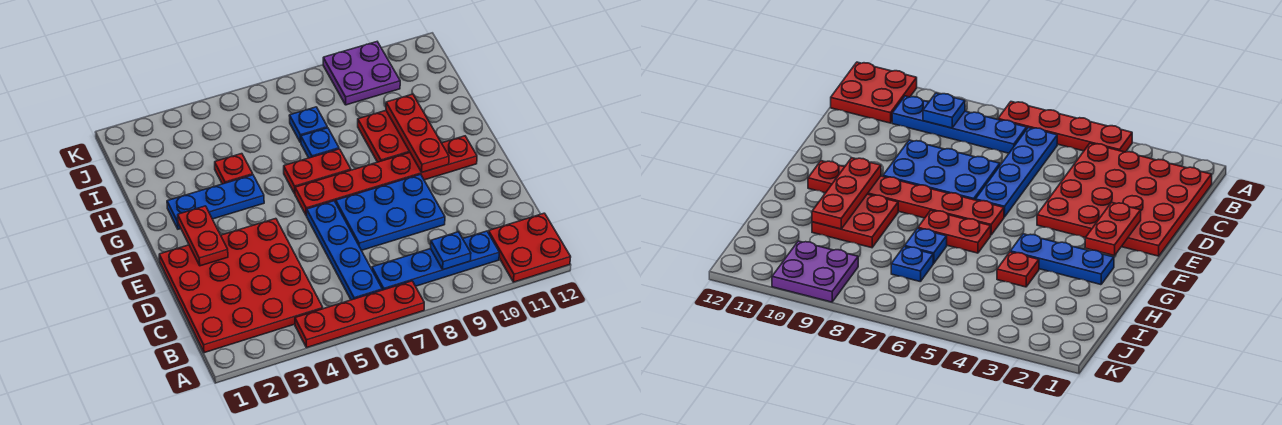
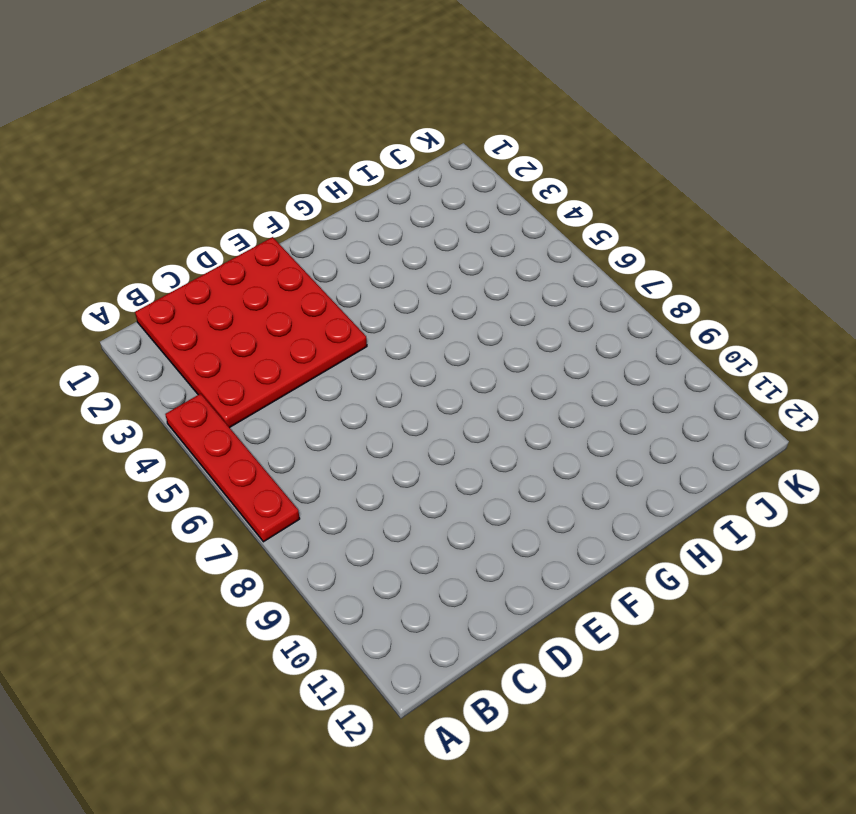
none -> red plate A11:B12 level 1
none -> blue plate B6:E6 level 1
none -> blue plate B7:B10 level 1

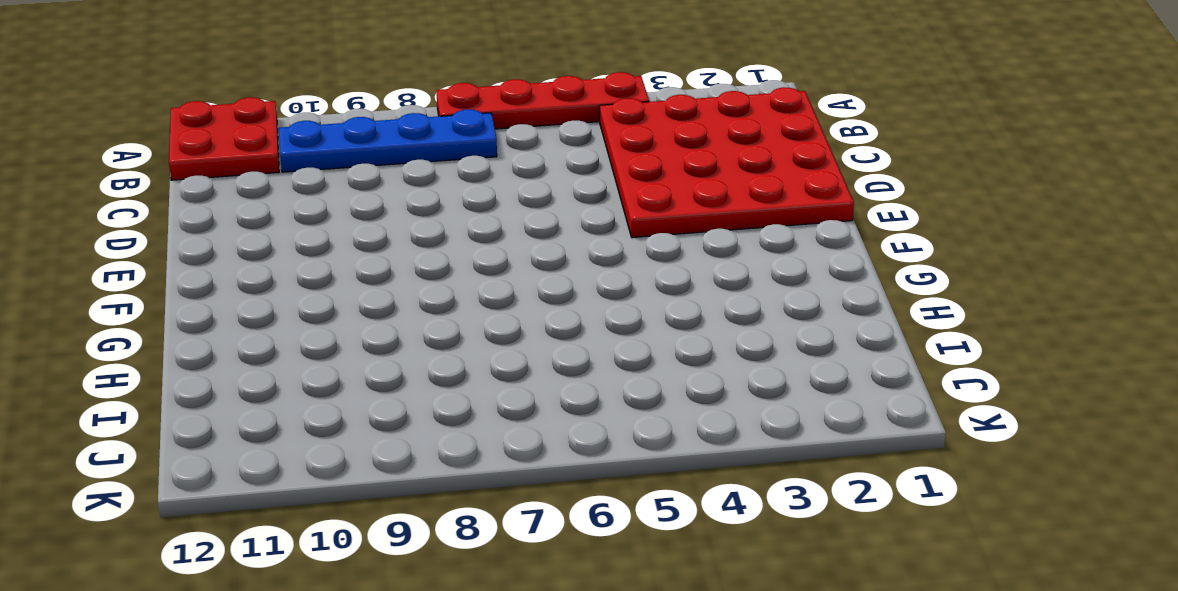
none -> blue plate B6:E6 level 1
none -> blue plate D7:E9 level 1
none -> red plate F6:F11 level 1

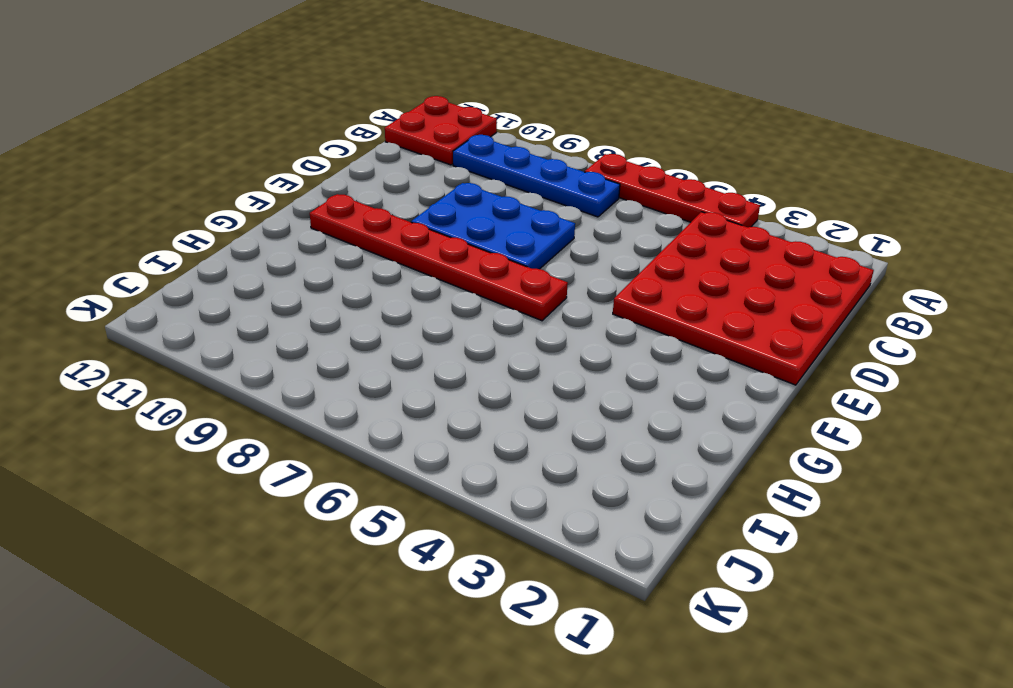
none -> blue plate B6:E6 level 1
none -> blue plate G2:G4 level 1
none -> red plate G6:G7 level 1

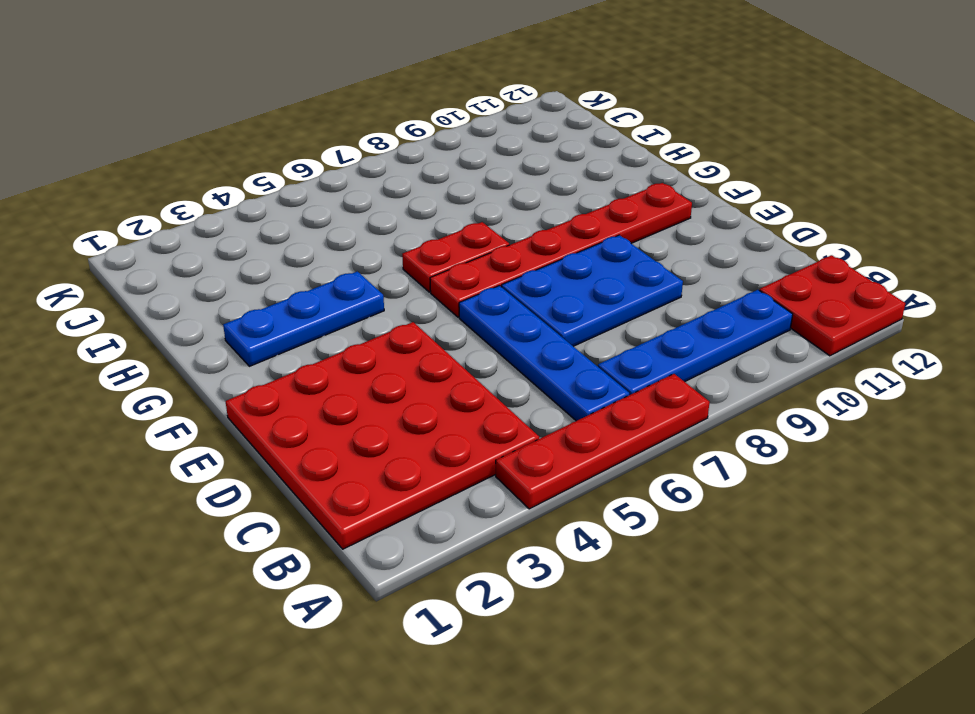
none -> red plate G9:H10 level 1
none -> red plate H4 level 1
none -> blue plate H7 level 1

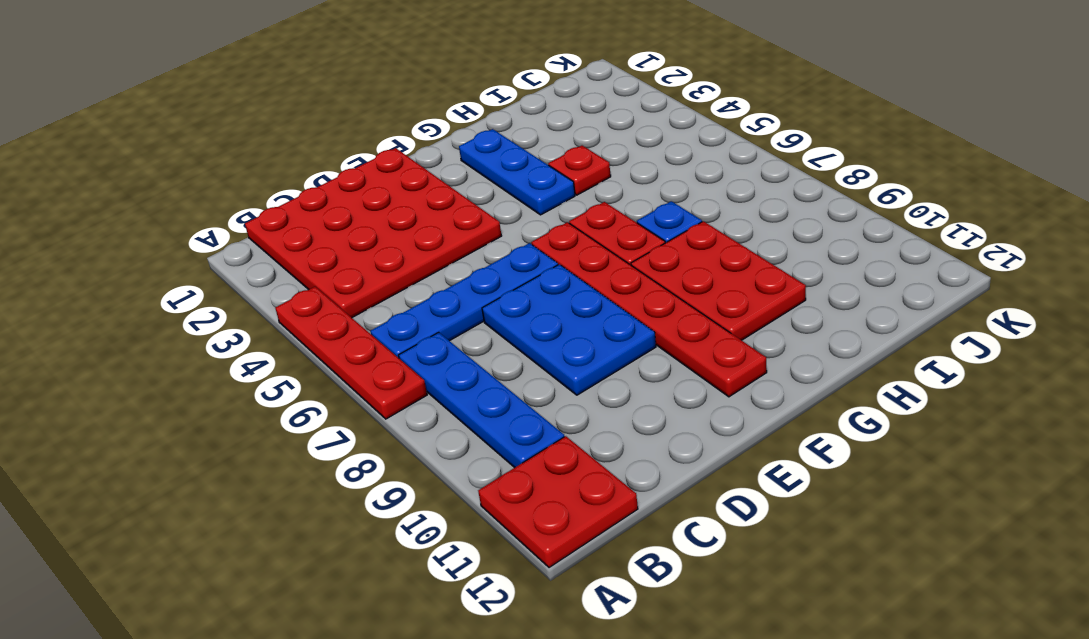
red plate G8:H10 level 1 -> red plate G9:H10 level 1
none -> blue plate I7 level 1
none -> purple plate J9:K10 level 1
none -> blue plate B9 level 2

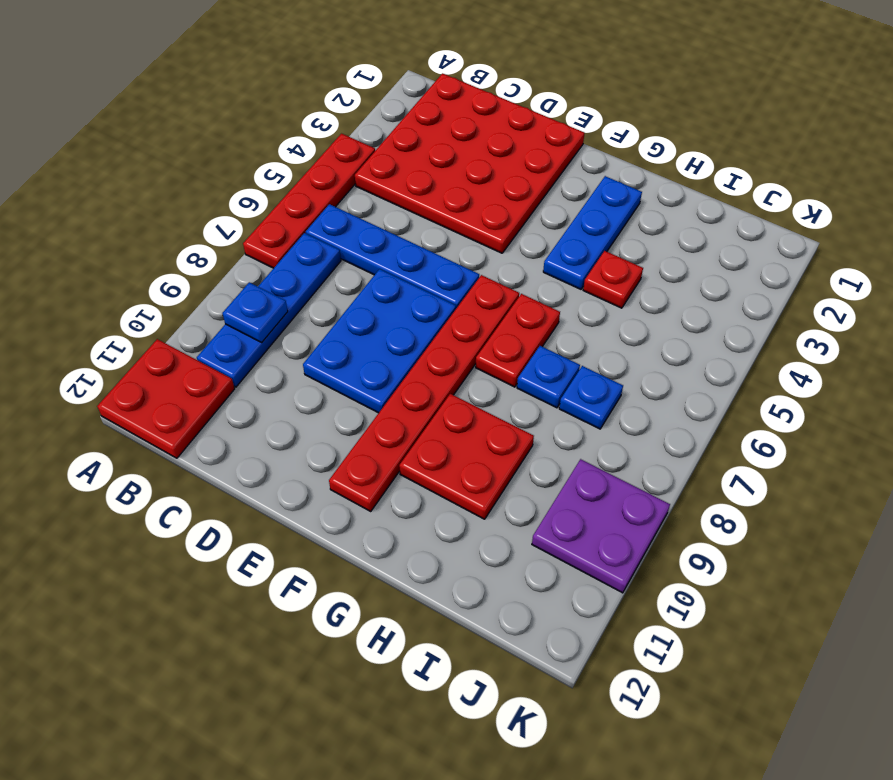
none -> red plate E2:F2 level 2
none -> red plate F10:H10 level 2

